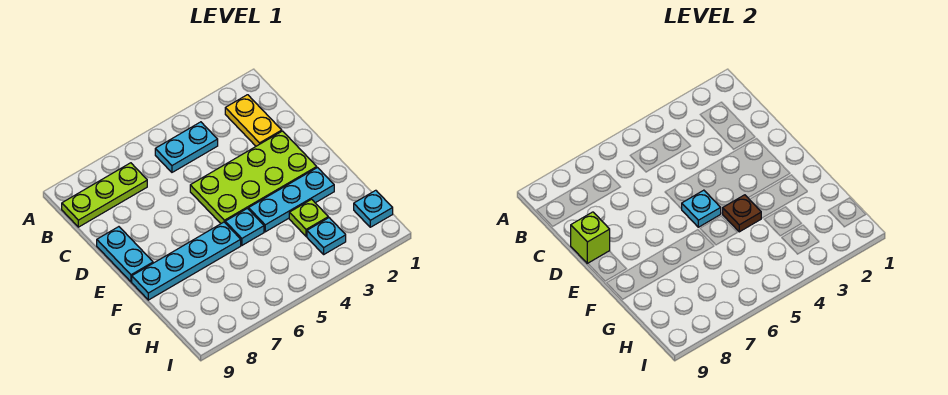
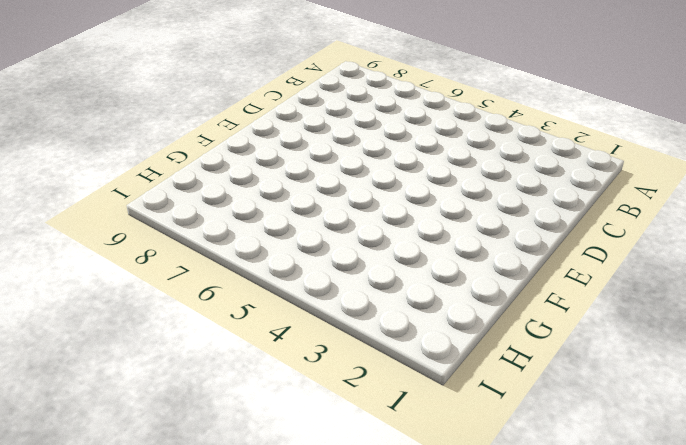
none -> yellow plate B2:C2 level 1
none -> cyan plate B4:B5 level 1
none -> lime plate B7:B9 level 1

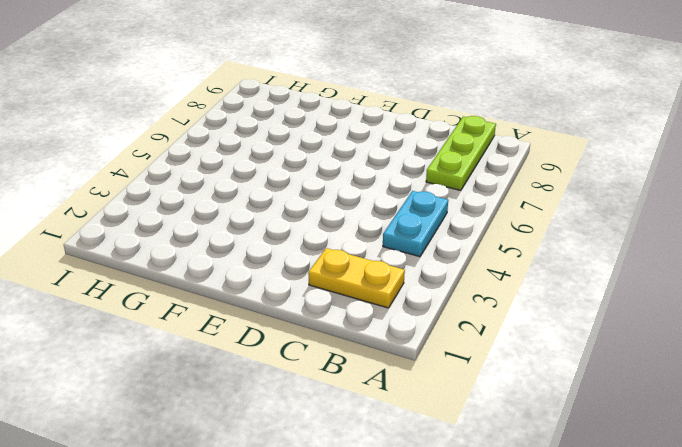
none -> lime plate D2:E5 level 1
none -> cyan plate D9:E9 level 1
none -> cyan plate F2:F4 level 1

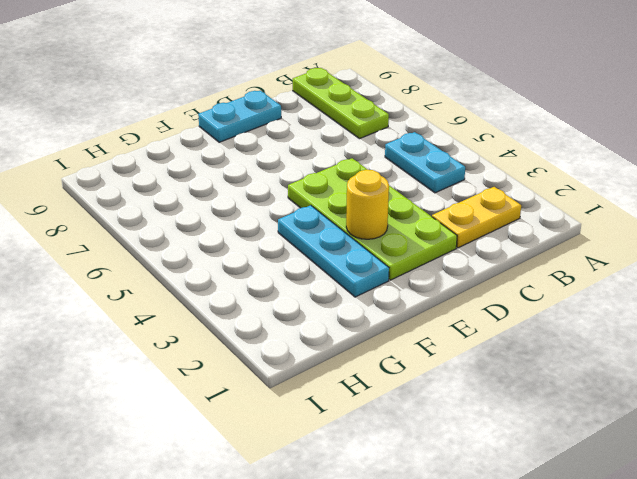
yellow round brick E3 level 2 -> none
none -> cyan plate F5 level 1
none -> cyan plate F6:F9 level 1
none -> lime plate G3 level 1

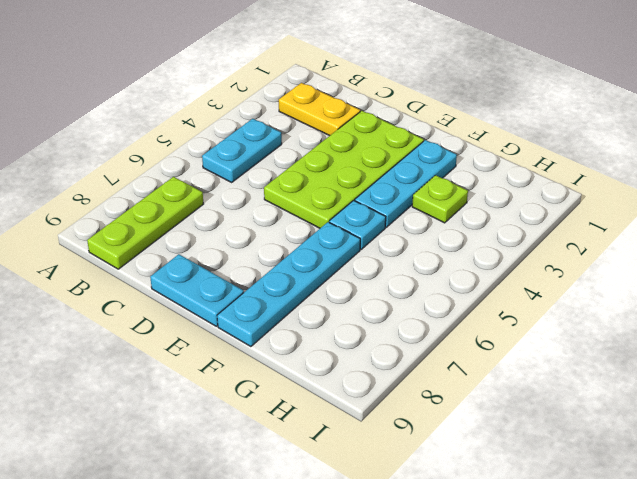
none -> cyan plate H1 level 1
none -> cyan plate H3 level 1
none -> lime brick D9 level 2

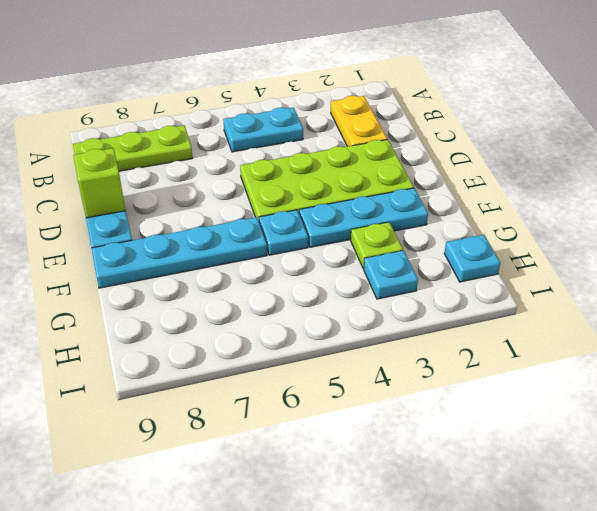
none -> cyan plate E5 level 2
none -> brown plate F4 level 2

